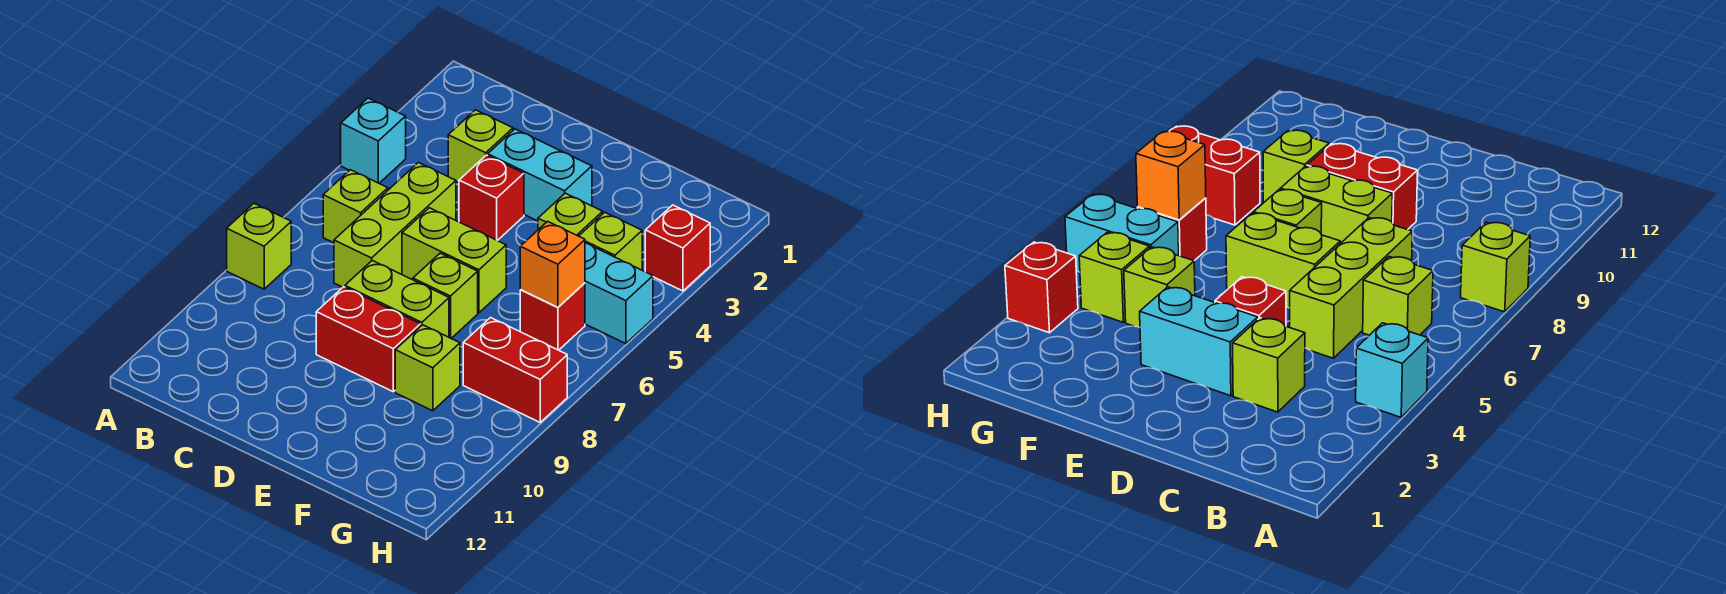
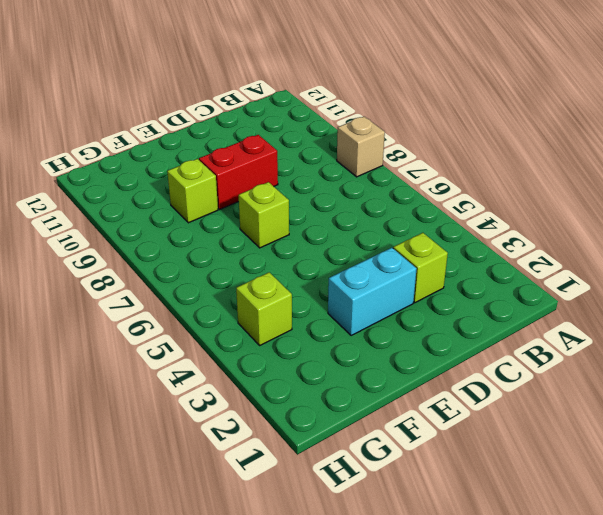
tan brick A8 level 1 -> lime brick A8 level 1
none -> cyan brick A4 level 1
none -> lime brick B6 level 1
none -> lime brick C5:C7 level 1

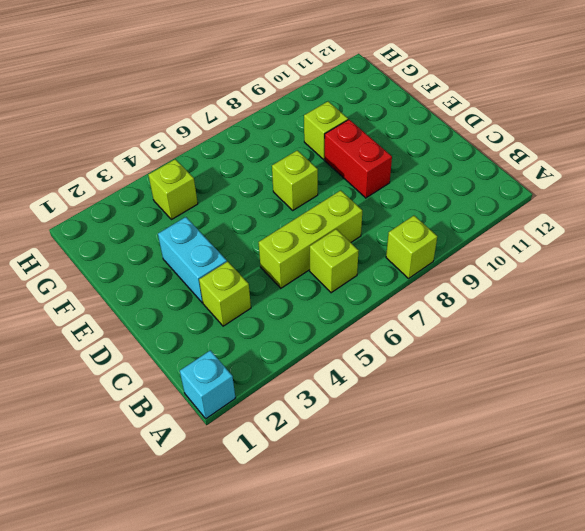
cyan brick A1 level 1 -> cyan brick A4 level 1
none -> red brick D4 level 1
none -> lime brick D6:E6 level 1
none -> lime brick D8:E8 level 1

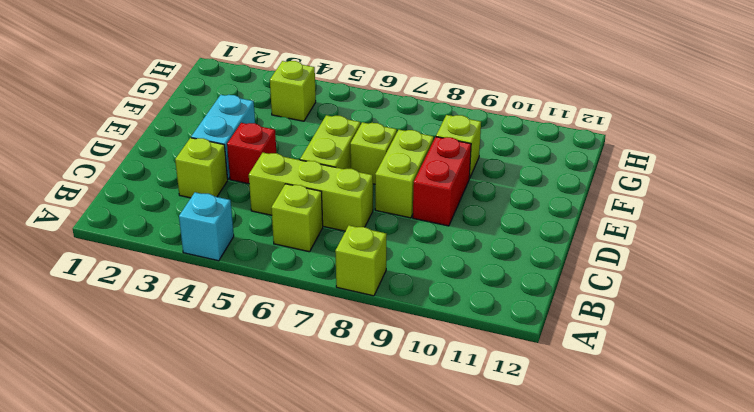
none -> lime brick F4 level 1
none -> cyan brick G5:H5 level 1
none -> red brick G6 level 1

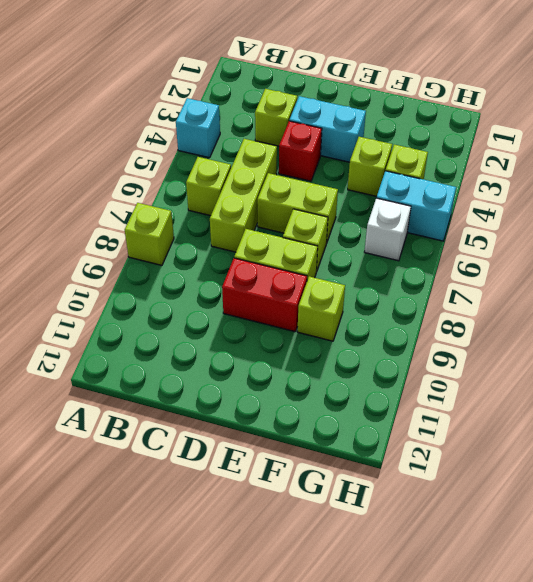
white brick G6 level 1 -> red brick G6 level 1
none -> red brick G8:H8 level 1
none -> red brick H3 level 1
none -> orange brick G6 level 2

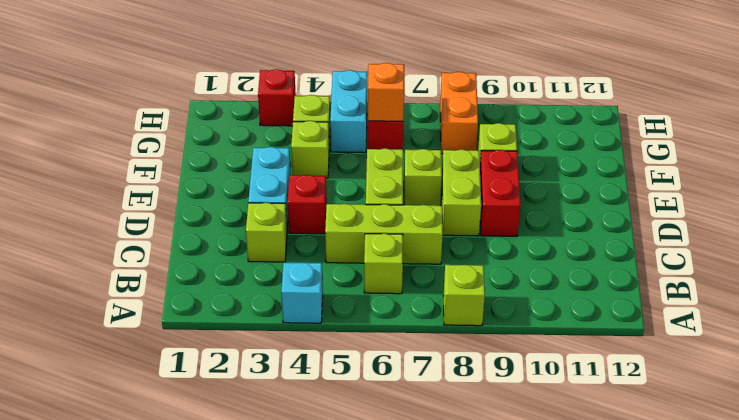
orange brick G8:H8 level 1 -> red brick G8:H8 level 1

